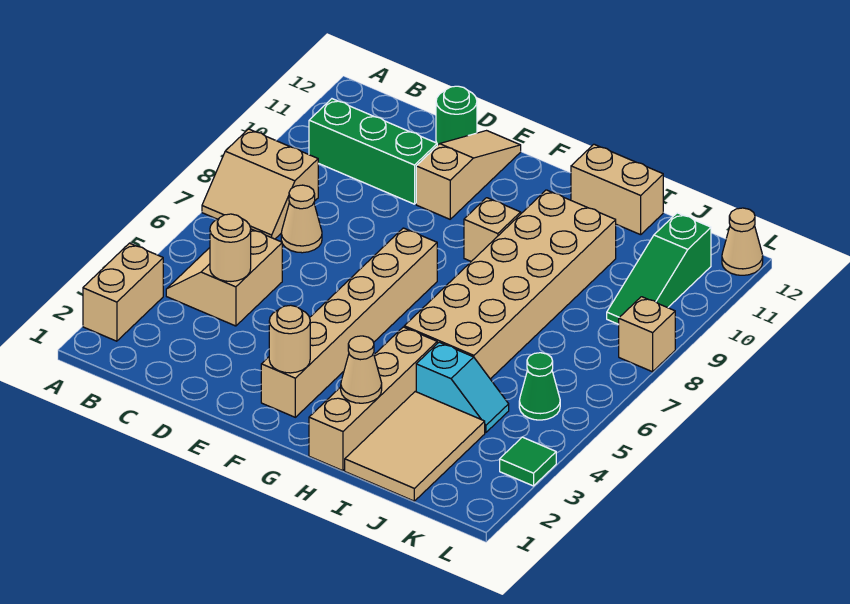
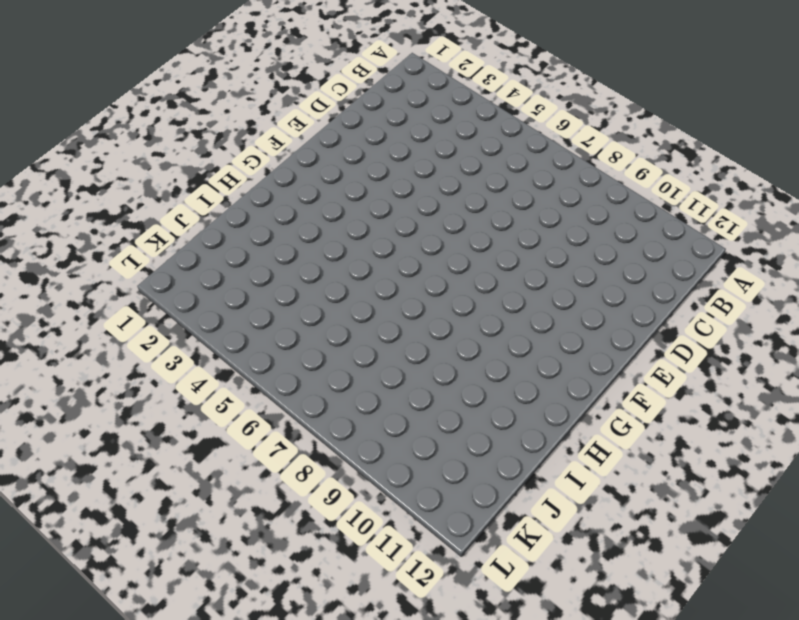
none -> tan brick A2:A3 level 1
none -> tan slope A7:B8 level 1 top 8
none -> tan slope B4:C5 level 1 top C

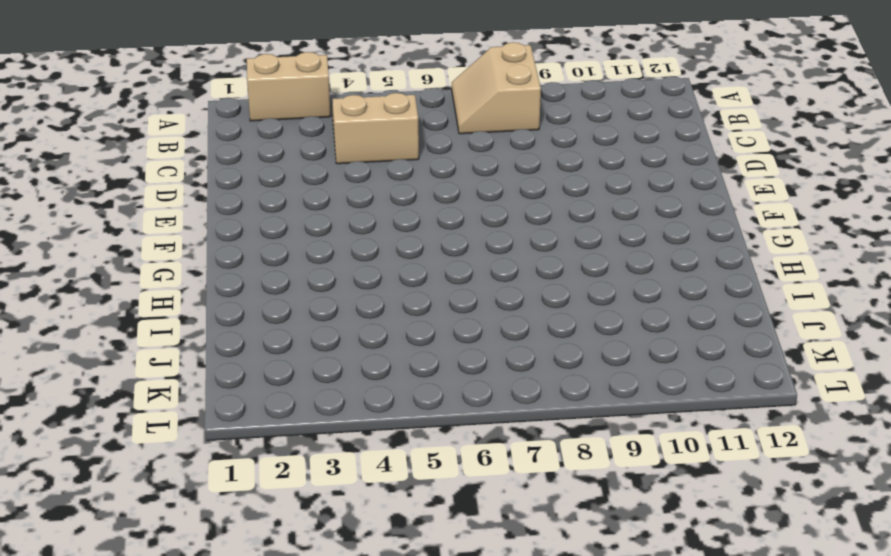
none -> green brick B10:D10 level 1
none -> tan cone C7 level 1
none -> green round brick D12 level 1

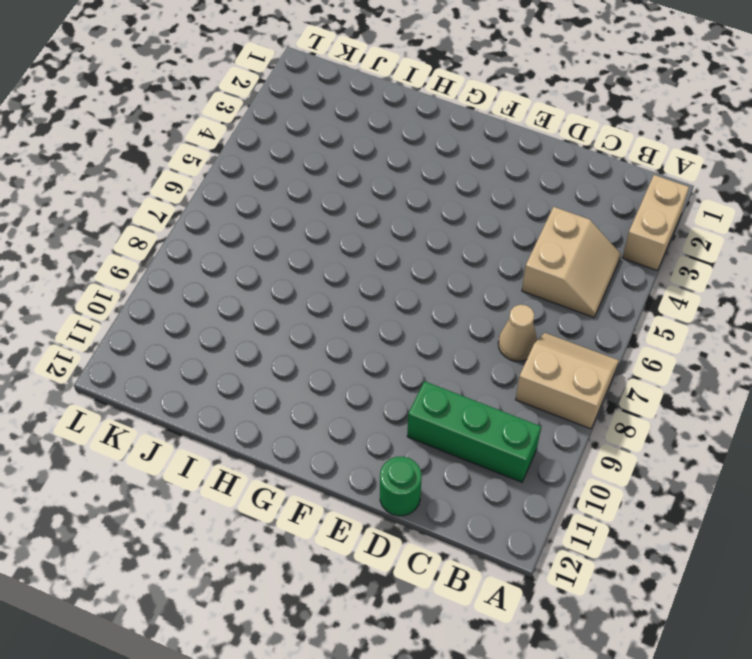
none -> tan slope E10:E12 level 1 top 10
none -> tan brick F2:F7 level 1
none -> tan brick G9 level 1

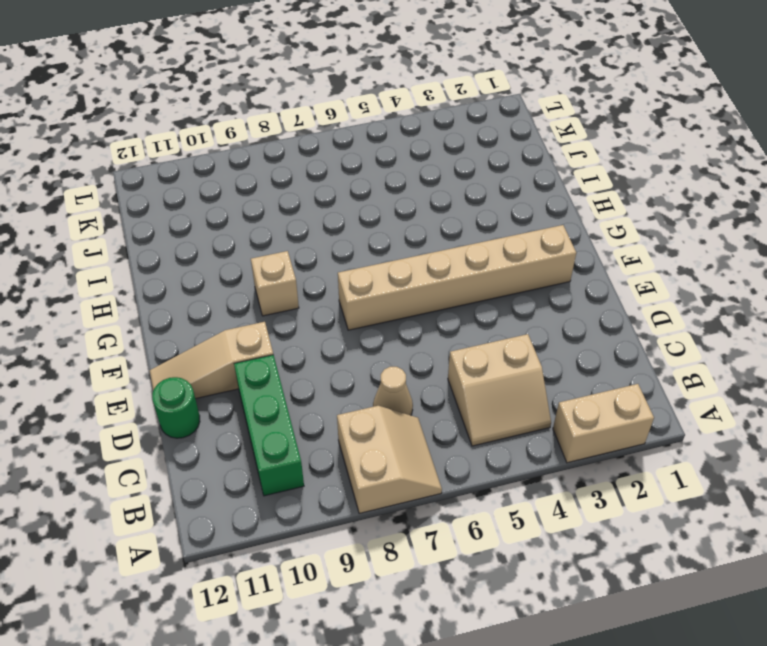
none -> tan brick H1:H4 level 1
none -> tan brick H5:I10 level 1
none -> tan brick H12:I12 level 1

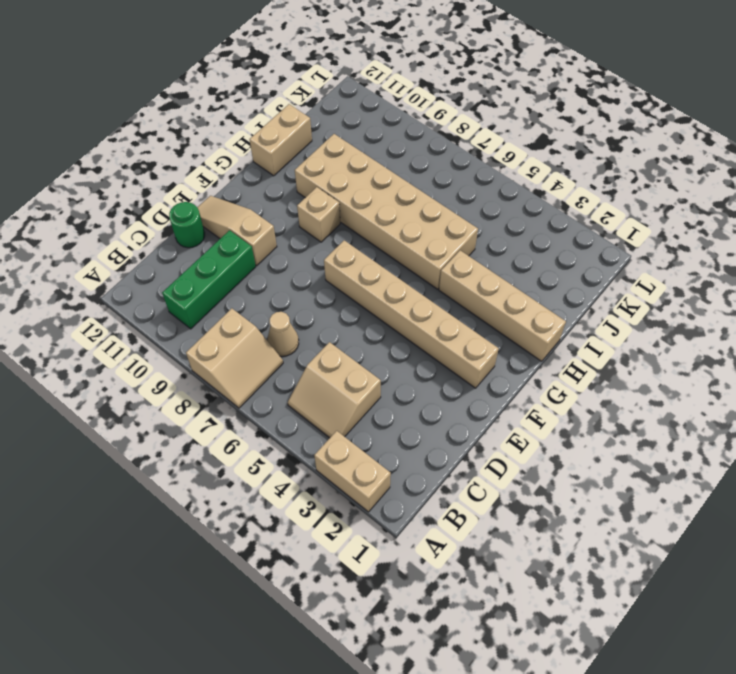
none -> tan tile I1:J3 level 1
none -> cyan slope I4:J4 level 1 top I
none -> green cone K5 level 1

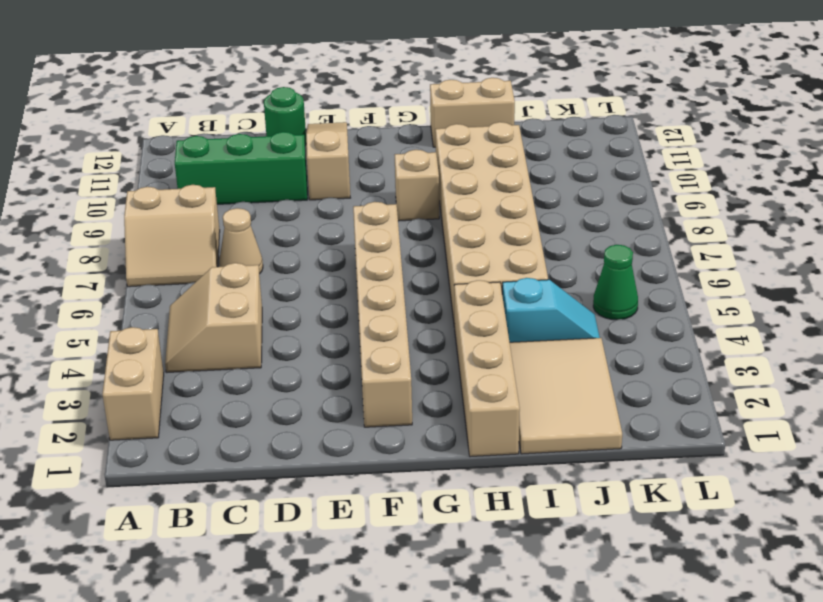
none -> green slope K9:K11 level 1 top 11
none -> green tile L3 level 1
none -> tan brick L8 level 1

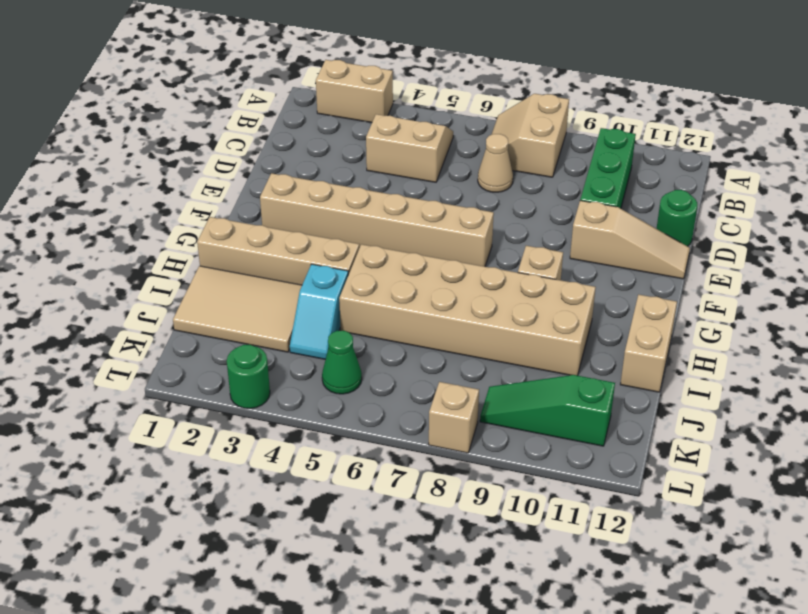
green round brick L3 level 1 -> green tile L3 level 1
none -> tan cone L12 level 1
none -> tan round brick C4 level 2
none -> tan round brick F2 level 2

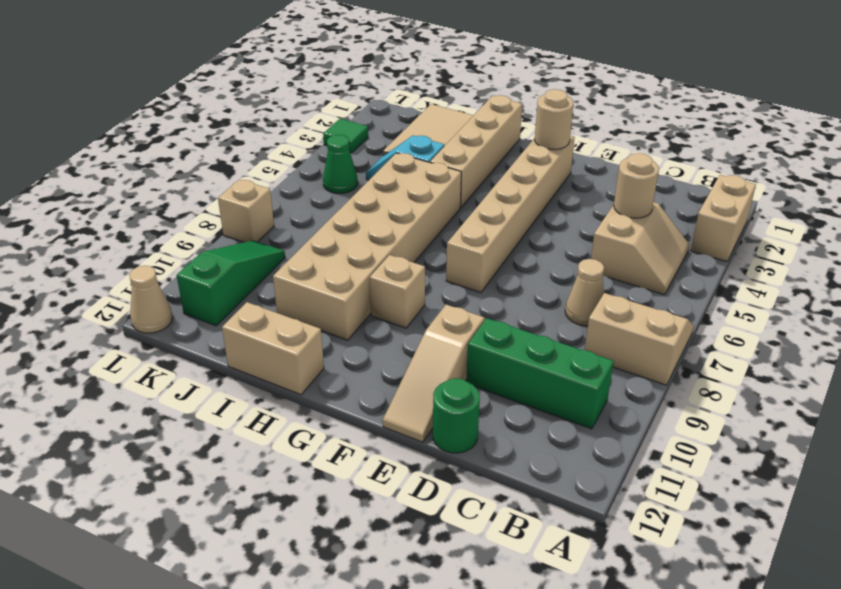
none -> tan cone H2 level 2

